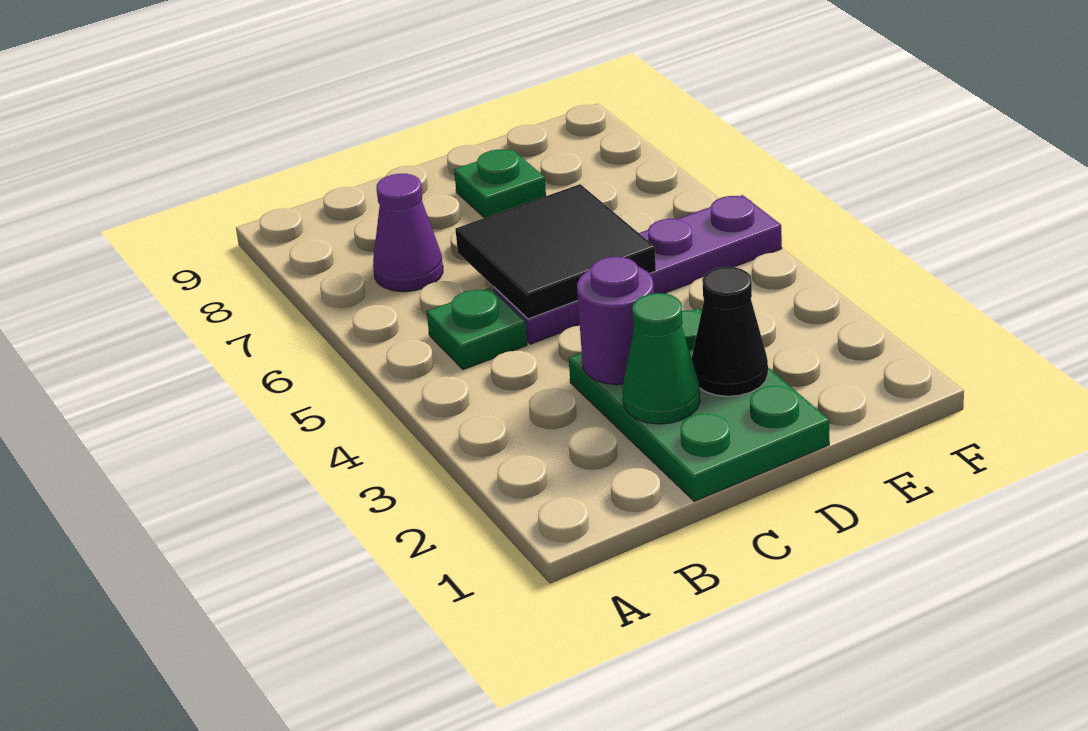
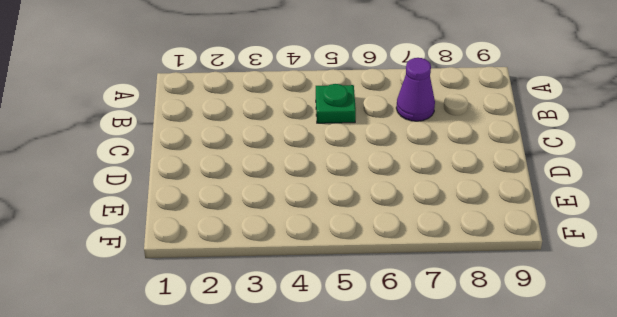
none -> green plate C1:D3 level 1
none -> purple plate C5:F5 level 1

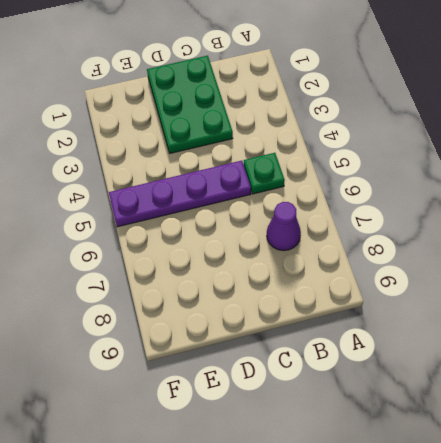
none -> green plate D8 level 1
none -> green cone C2 level 2

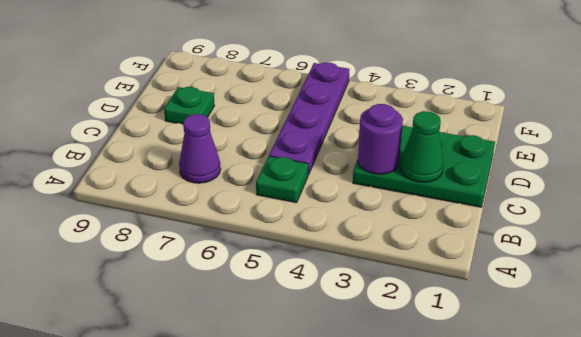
none -> black tile C5:D6 level 2
none -> black cone D2 level 2

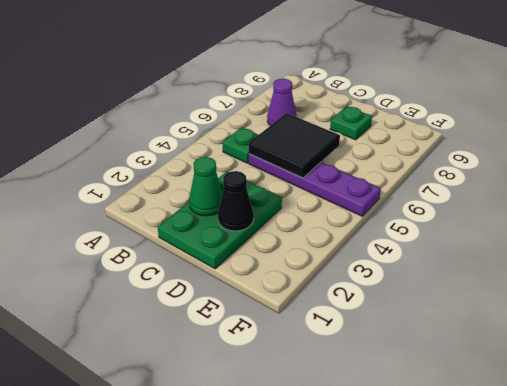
none -> purple round brick C3 level 2

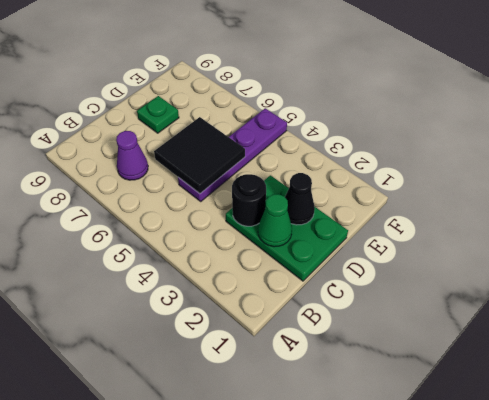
black round brick C3 level 2 -> purple round brick C3 level 2
none -> green plate B5 level 1

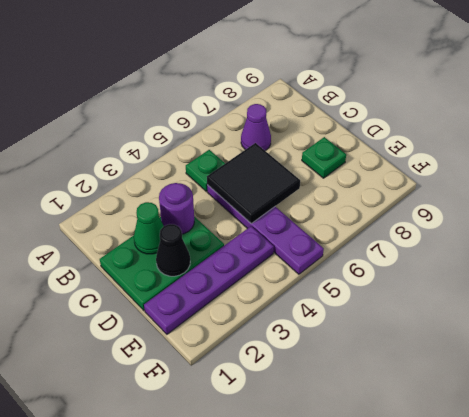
purple plate E1:E4 level 1 -> none

